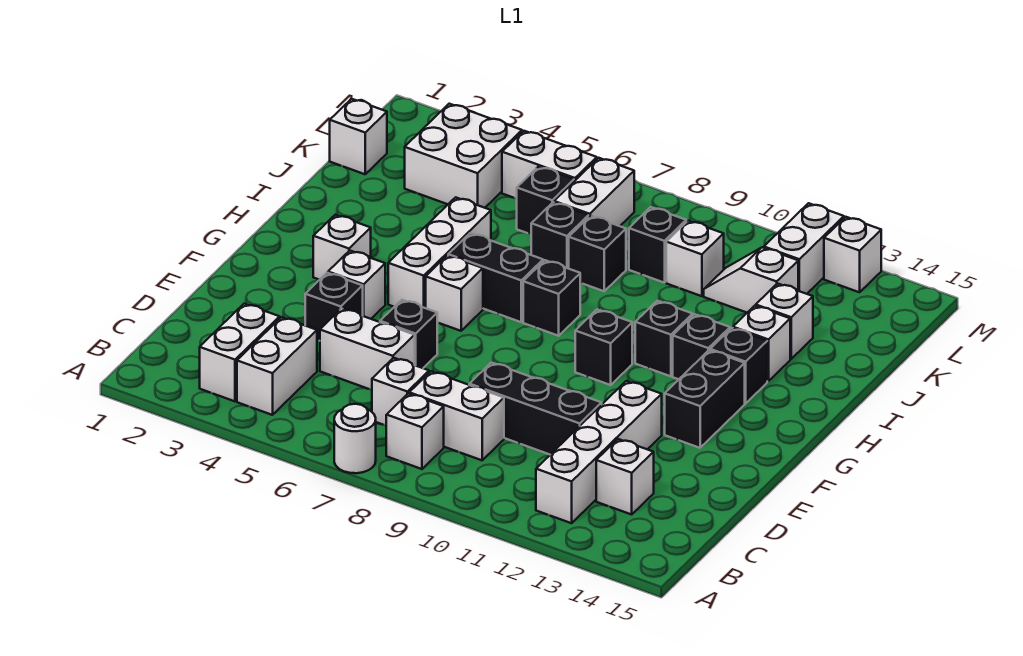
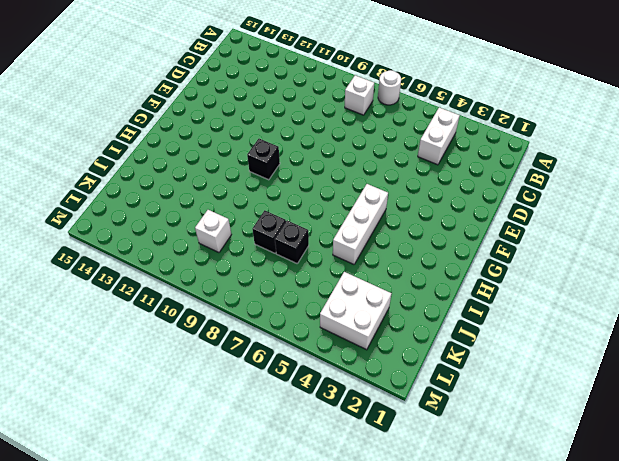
none -> white brick B3:C3 level 1
none -> white brick B12:E12 level 1
none -> white brick C7 level 1
none -> white brick C8:C9 level 1

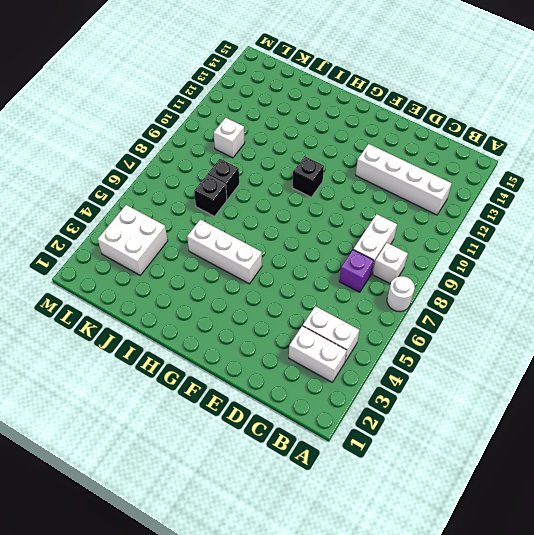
purple brick C7 level 1 -> white brick C7 level 1
none -> white brick C13 level 1
none -> white brick D5:D6 level 1
none -> black brick D9:D11 level 1
none -> black brick E4 level 1

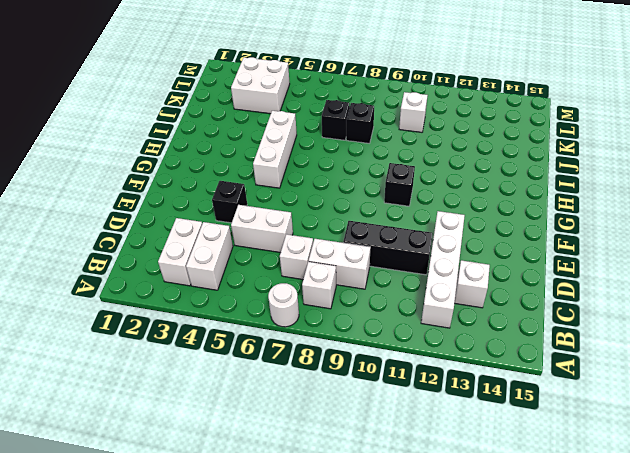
none -> black brick E6 level 1
none -> white brick F4 level 1
none -> black brick F13:G13 level 1
none -> white brick G3 level 1

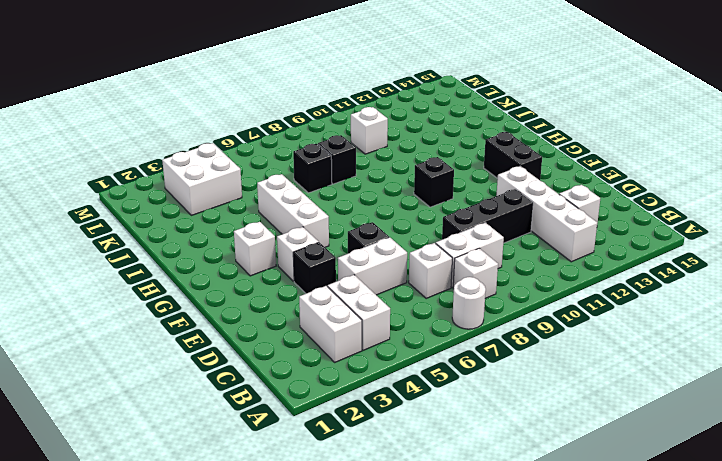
none -> white brick G6 level 1
none -> black brick H6:H7 level 1
none -> black brick H8 level 1
none -> black brick H11 level 1

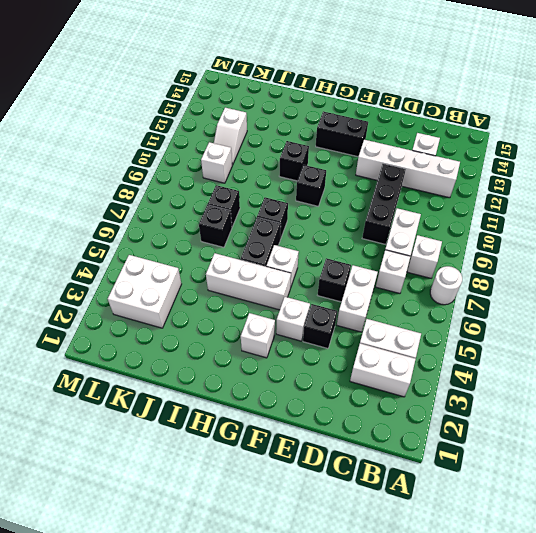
none -> black brick H12 level 1
none -> black brick H13 level 1
none -> white brick I13 level 1
none -> white brick J13 level 1

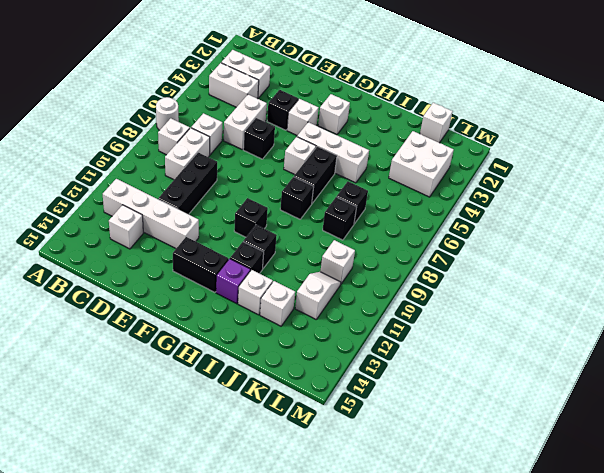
purple brick H13 level 1 -> black brick H13 level 1
none -> black brick K6 level 1
none -> white brick K7:L7 level 1
none -> black brick K9 level 1
none -> white brick L5:L6 level 1

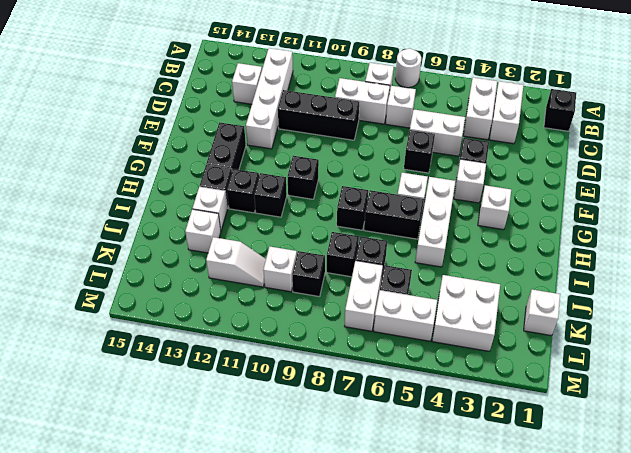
black brick B1 level 1 -> none
none -> white brick L12:M12 level 1
none -> white brick M13 level 1

